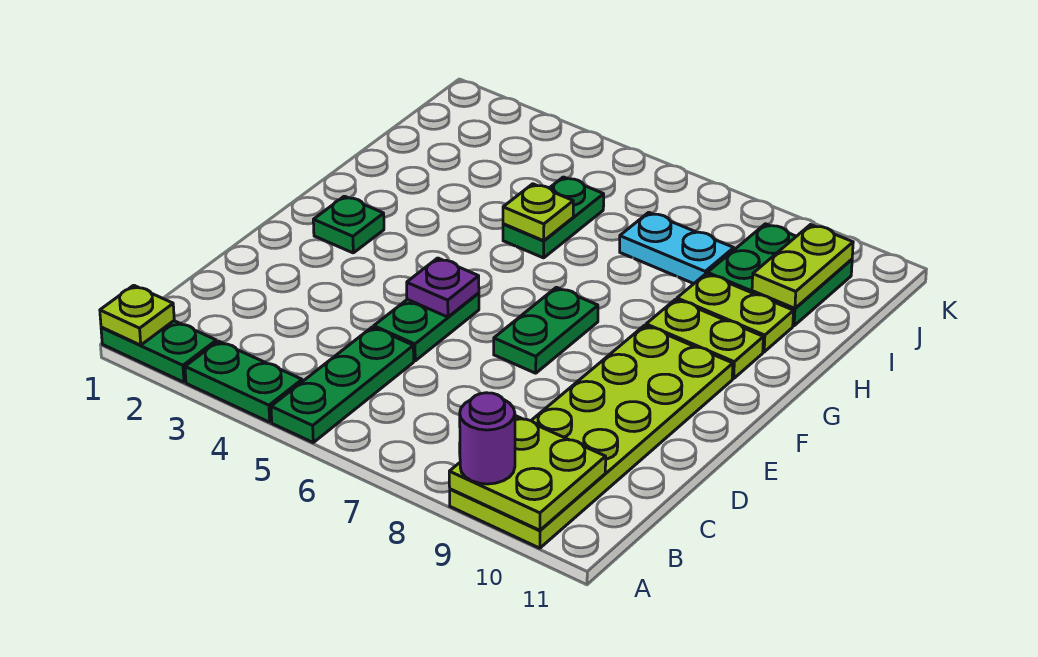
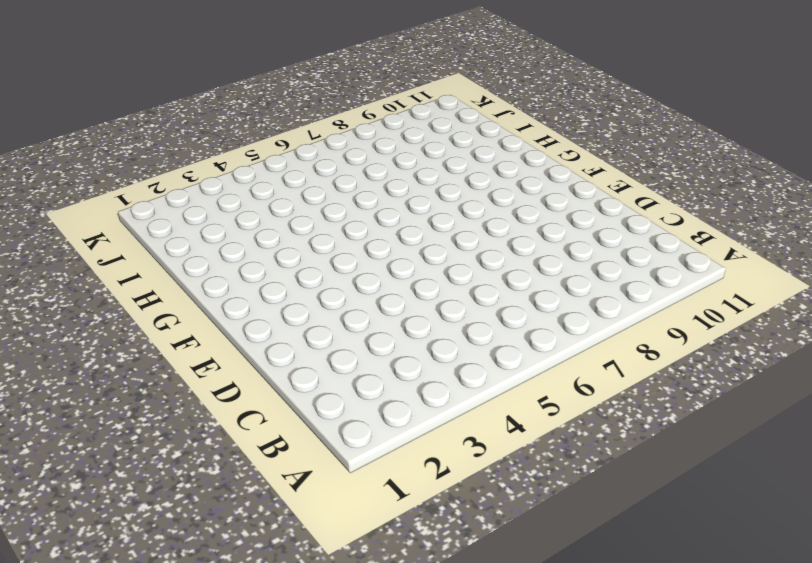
none -> green plate A1:A2 level 1
none -> green plate A3:A4 level 1
none -> green plate A5:C5 level 1

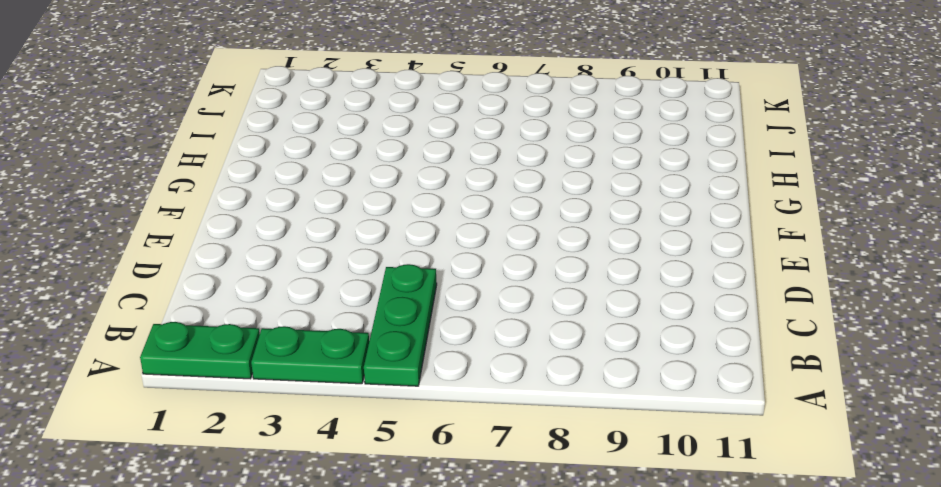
none -> lime plate A9:F10 level 1
none -> green plate D5:E5 level 1
none -> green plate E7:F7 level 1

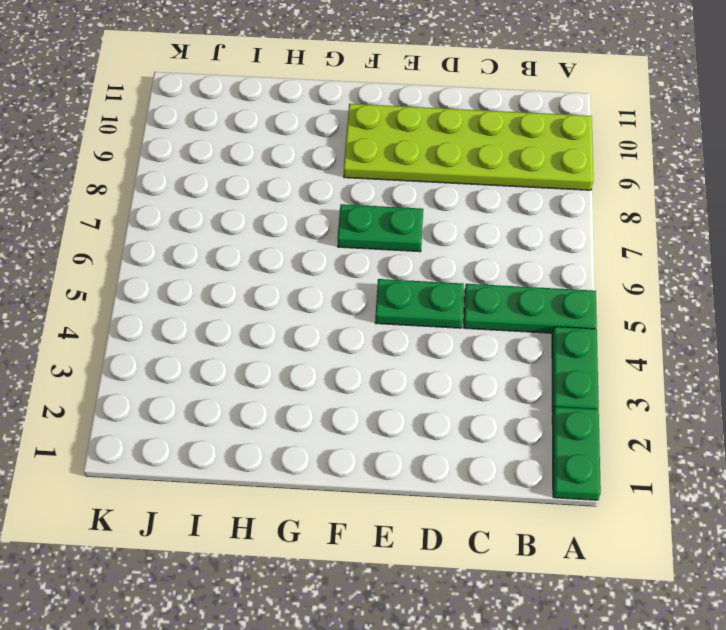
none -> green plate F2 level 1
none -> lime plate G9:G10 level 1
none -> green plate H5:I5 level 1

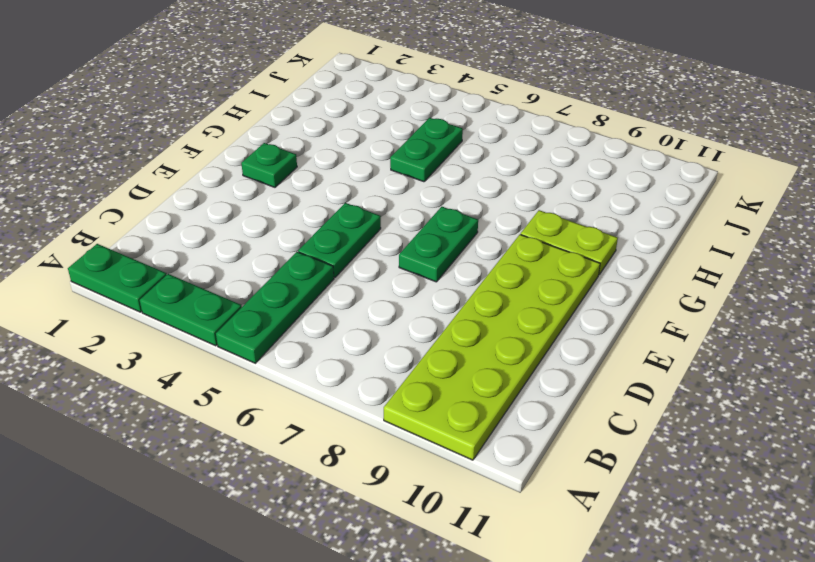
none -> lime plate H9:H10 level 1
none -> cyan plate I7:I8 level 1
none -> green plate I9:J10 level 1

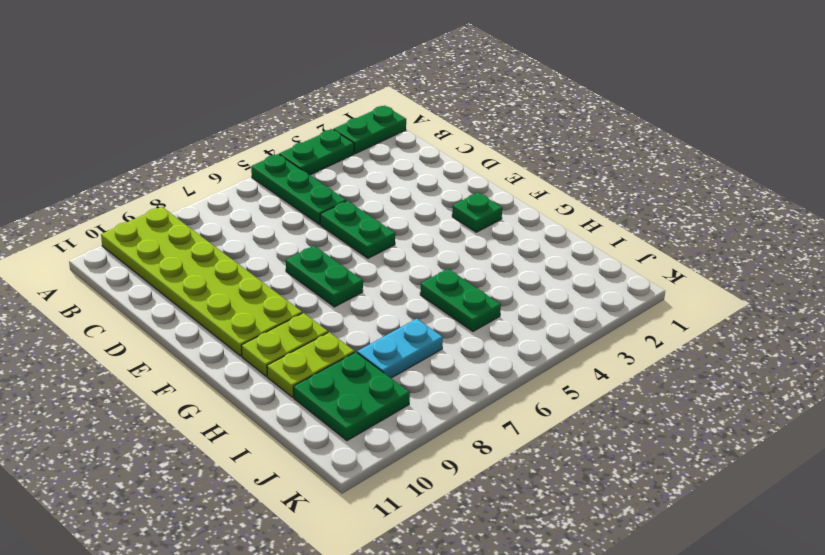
none -> lime plate A1 level 2
none -> lime plate A9:B10 level 2
none -> purple plate E5 level 2

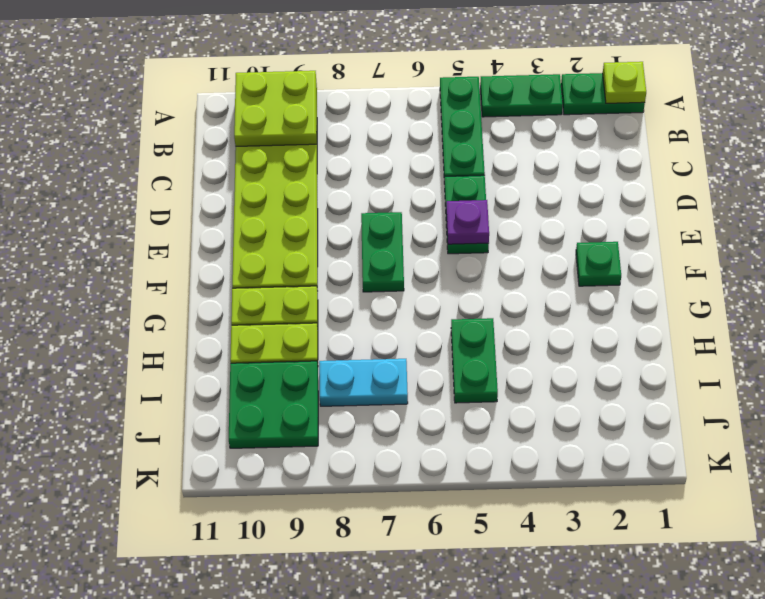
none -> lime plate H5 level 2
none -> lime plate I10:J10 level 2
none -> purple round brick A9 level 3

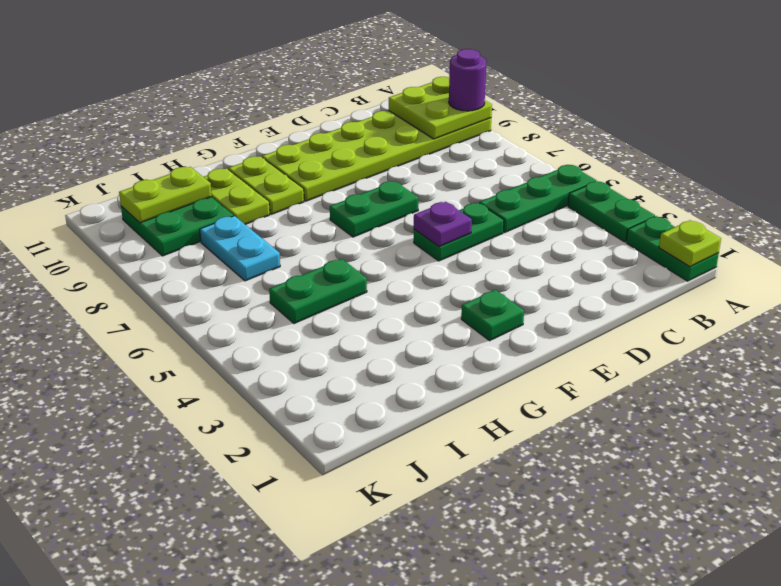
none -> lime plate H5 level 2

